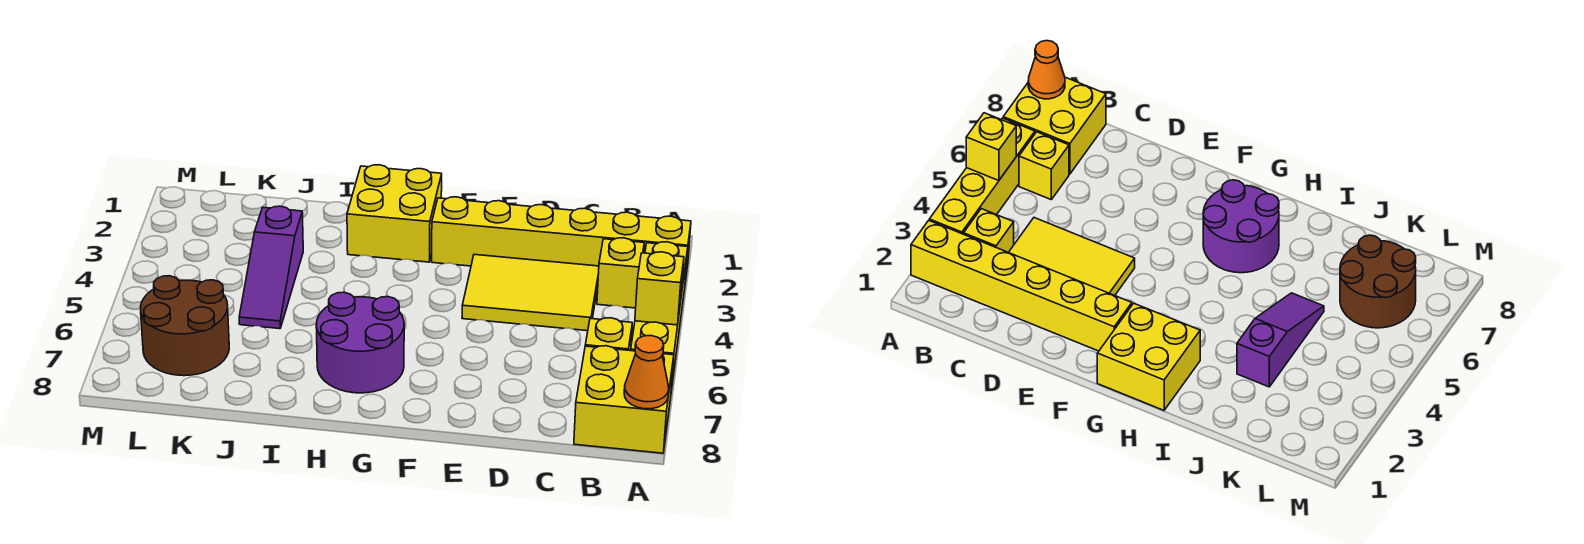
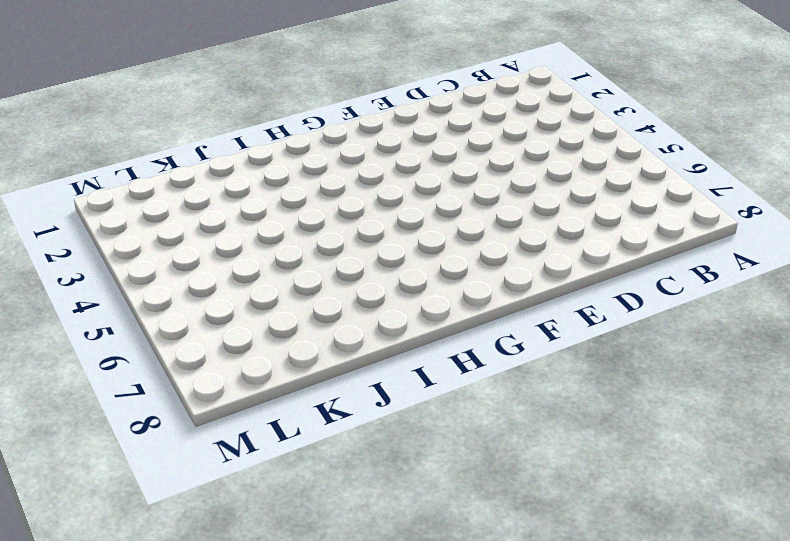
none -> yellow brick A2:F2 level 1
none -> yellow brick A3:A6 level 1
none -> yellow brick A7:B8 level 1

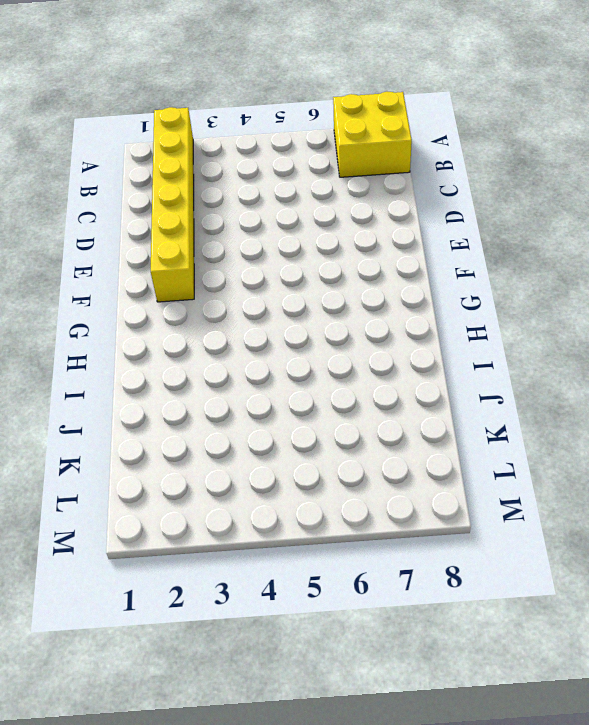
none -> yellow brick A3:A6 level 1
none -> yellow brick B3 level 1
none -> yellow brick B6 level 1

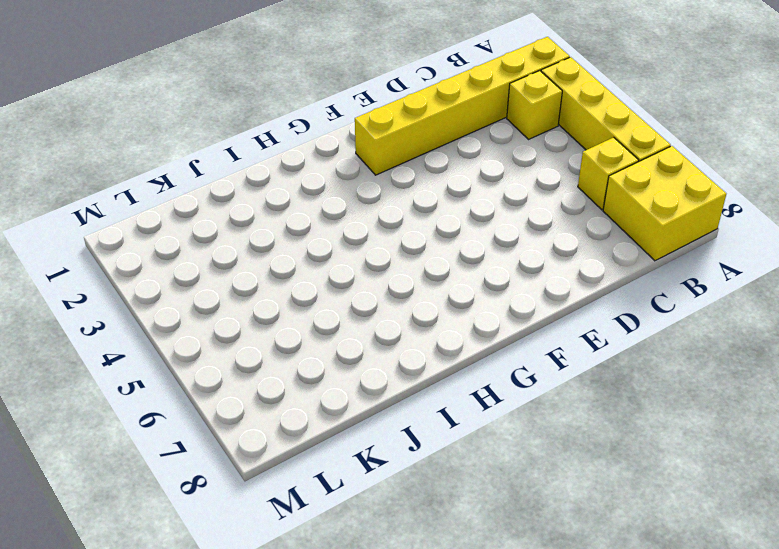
none -> yellow tile C3:E4 level 1
none -> yellow brick G1:H2 level 1
none -> purple round brick G6:H7 level 1

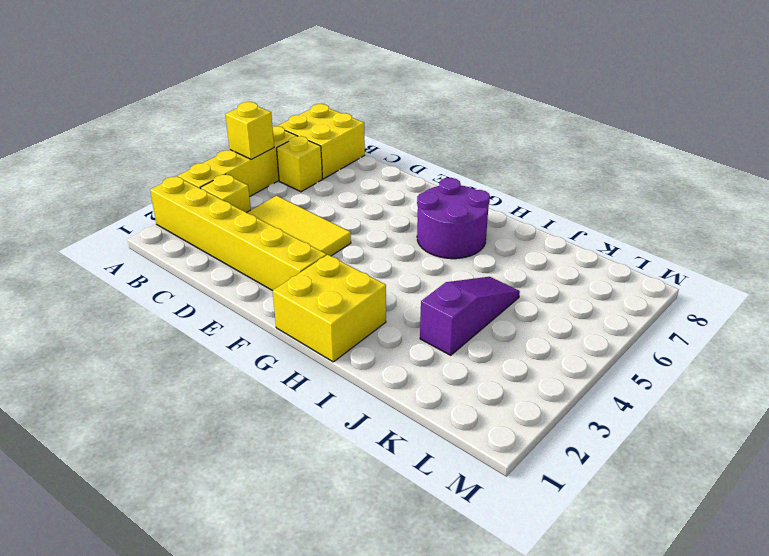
none -> brown round brick K6:L7 level 1
none -> orange cone A8 level 2

